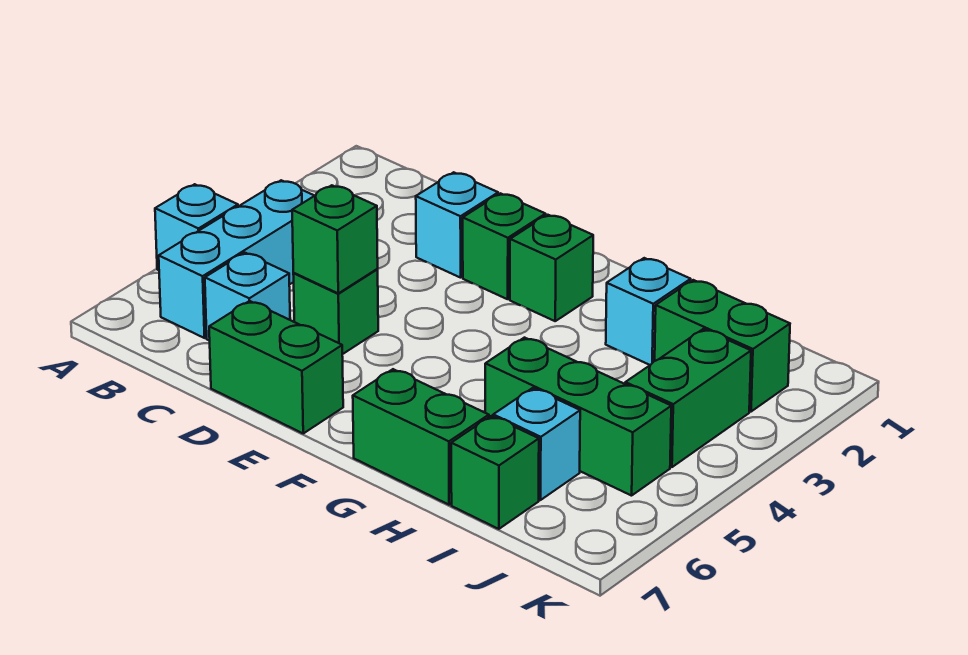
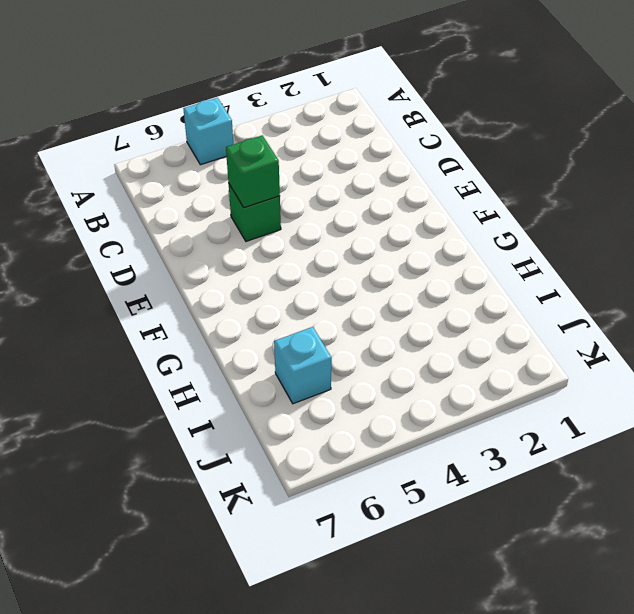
none -> cyan brick B4:B6 level 1
none -> cyan brick C6 level 1
none -> cyan brick D2 level 1

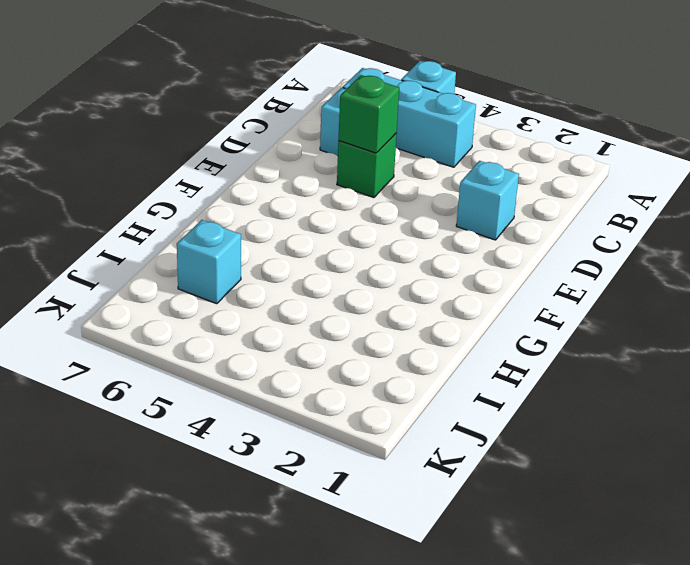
none -> green brick D7:E7 level 1
none -> green brick E2 level 1
none -> green brick F2 level 1

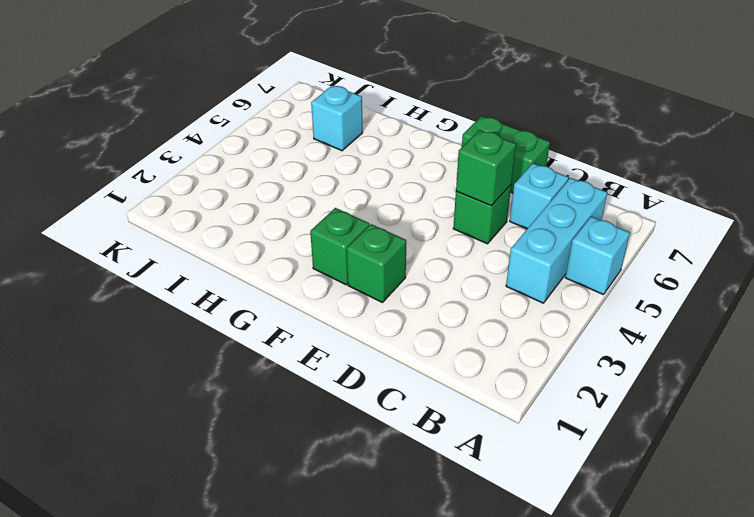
none -> cyan brick D2 level 1
none -> green brick G7:H7 level 1
none -> cyan brick H2 level 1

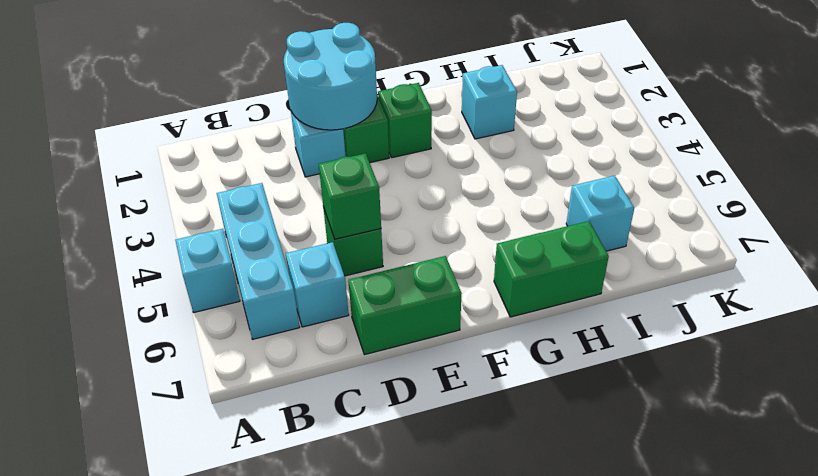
cyan round brick D1:E2 level 2 -> none
none -> green brick H5:J5 level 1
none -> green brick I2:J2 level 1
none -> green brick I7 level 1

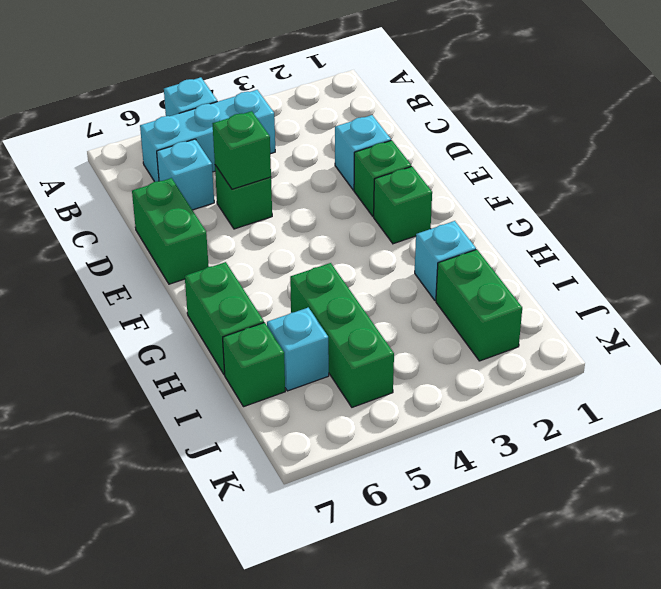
none -> green brick J3:J4 level 1

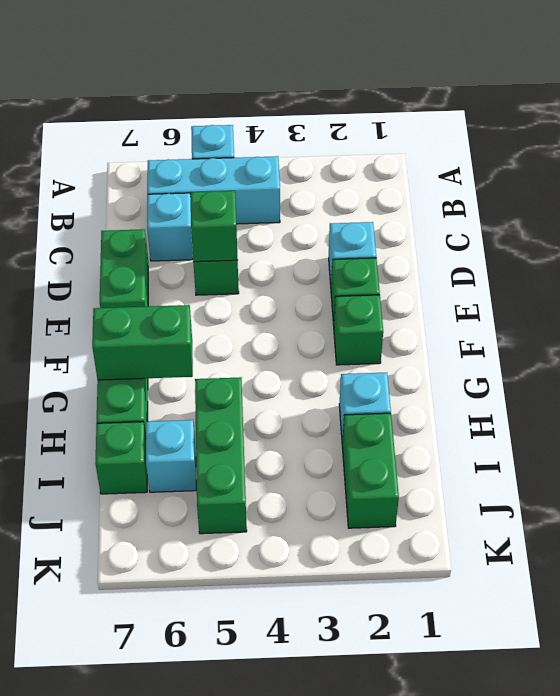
green brick G6:G7 level 2 -> green brick J3:J4 level 1

